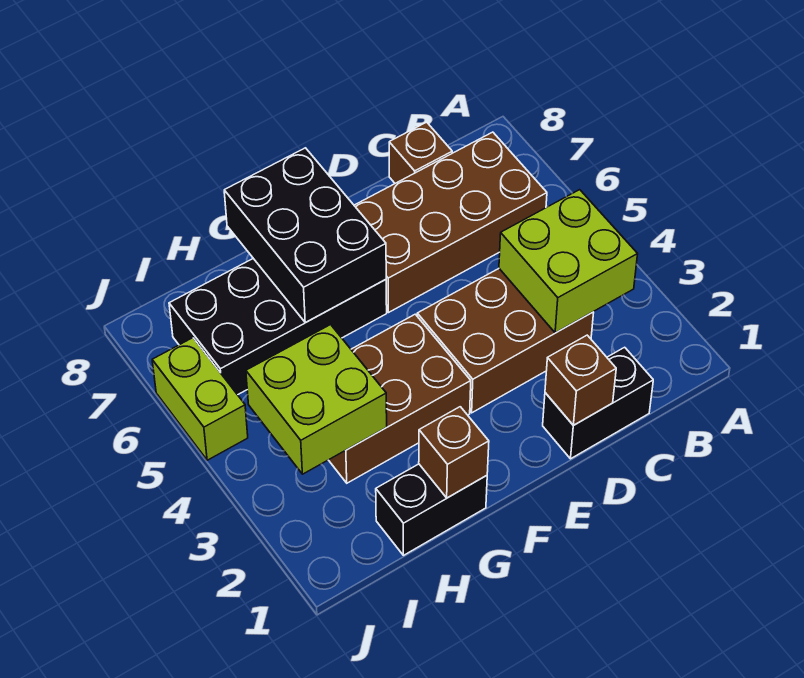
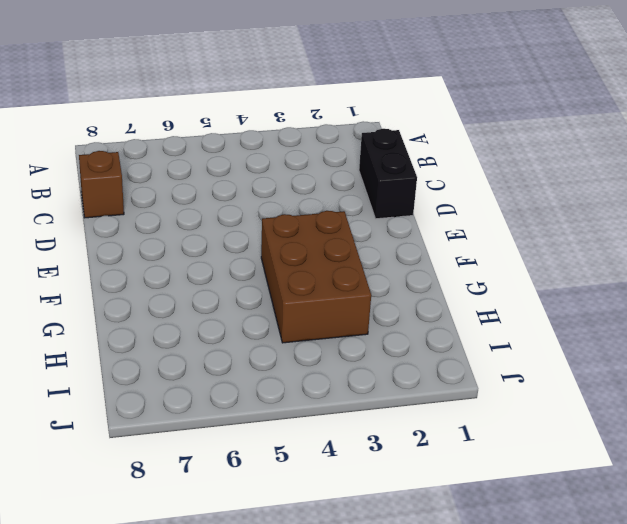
none -> brown brick B6:E7 level 1
none -> brown brick C3:E4 level 1
none -> black brick F6:I7 level 1

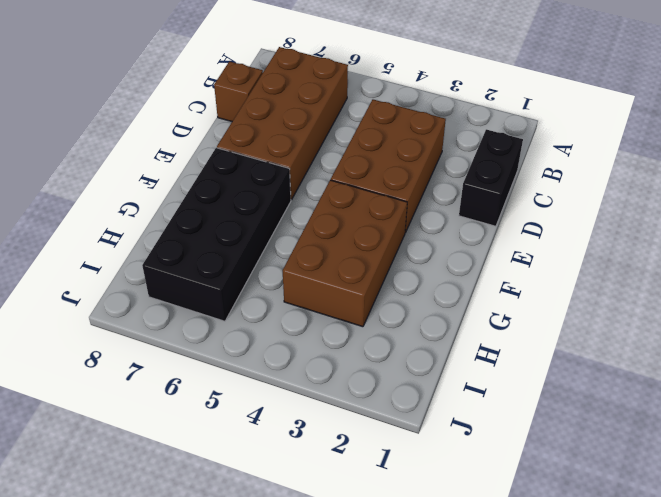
none -> black brick G1:H1 level 1
none -> lime brick J5:J6 level 1
none -> lime brick B3:C4 level 2

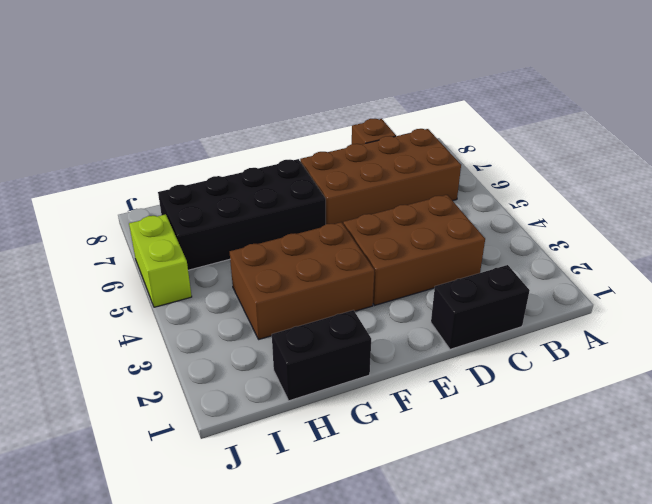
none -> lime brick B3:C4 level 2
none -> brown brick D1 level 2
none -> black brick F6:G8 level 2

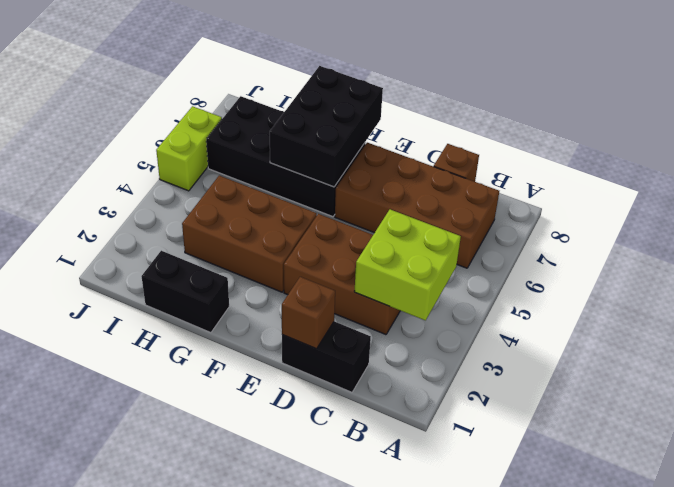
none -> brown brick G1 level 2
none -> lime brick H3:I4 level 2

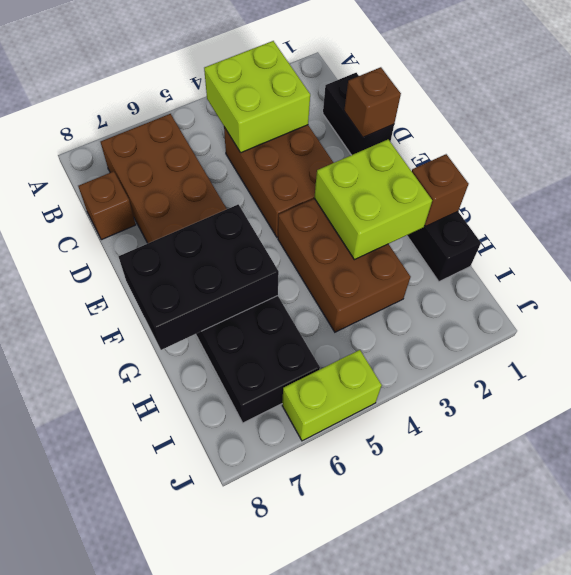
lime brick F2:G3 level 2 -> lime brick H3:I4 level 2

